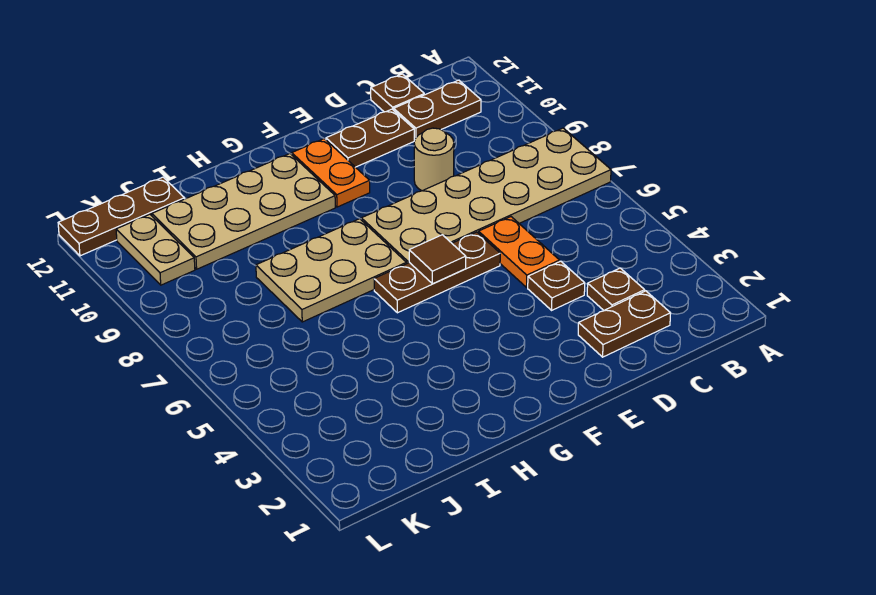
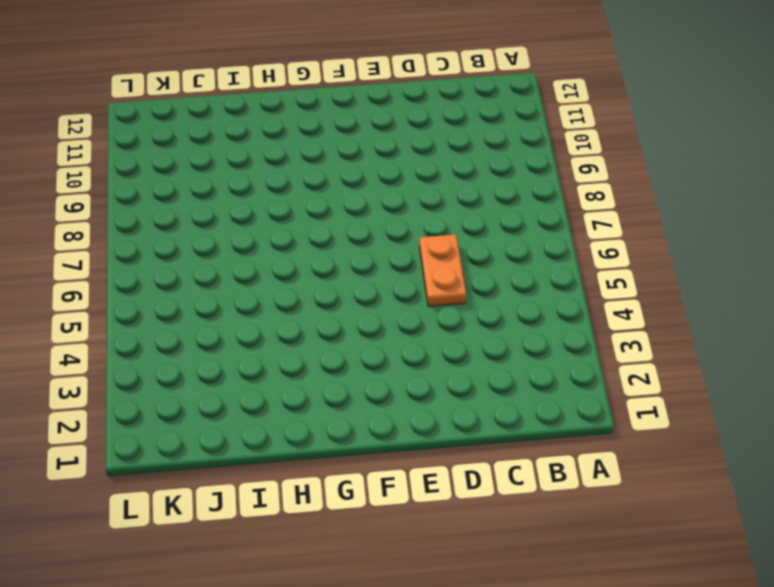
none -> tan plate A7:F8 level 1
none -> brown plate B11:C11 level 1
none -> brown plate C2:D2 level 1

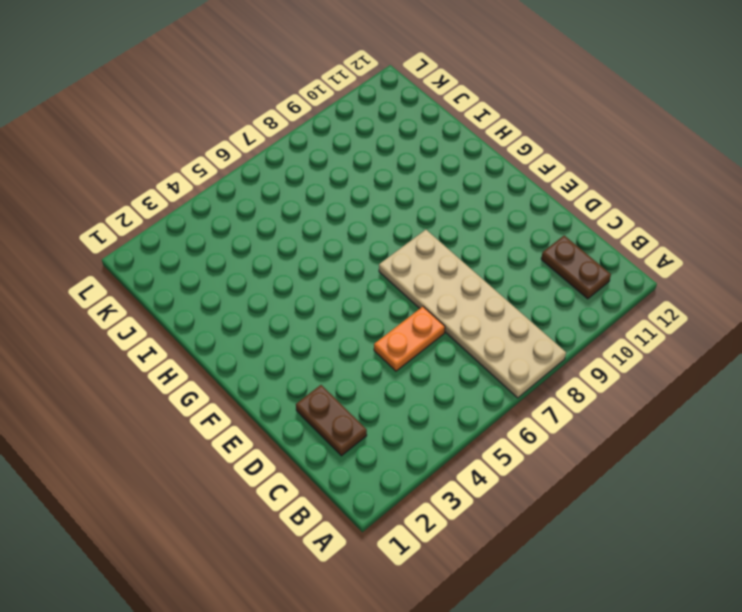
none -> brown plate C3 level 1
none -> brown plate C12 level 1
none -> brown plate D4 level 1

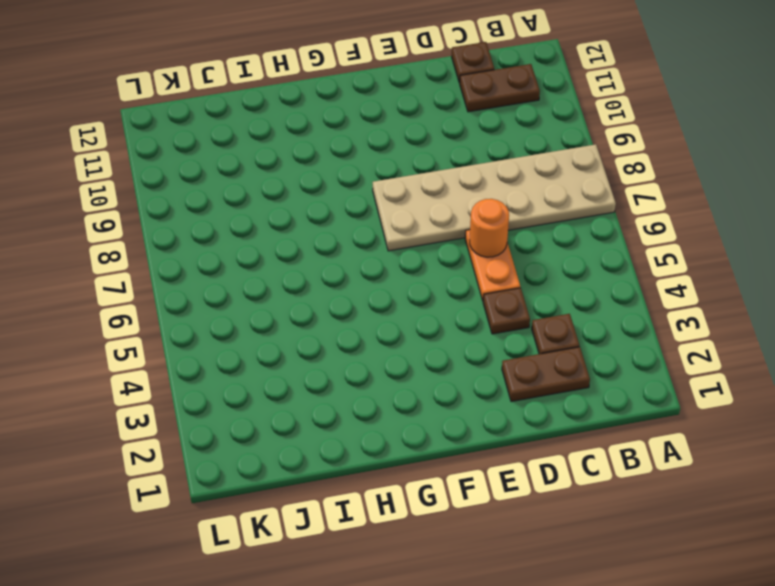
orange round brick D6 level 2 -> none
none -> tan round brick D9 level 1
none -> brown plate D11:E11 level 1
none -> brown plate E6:G6 level 1

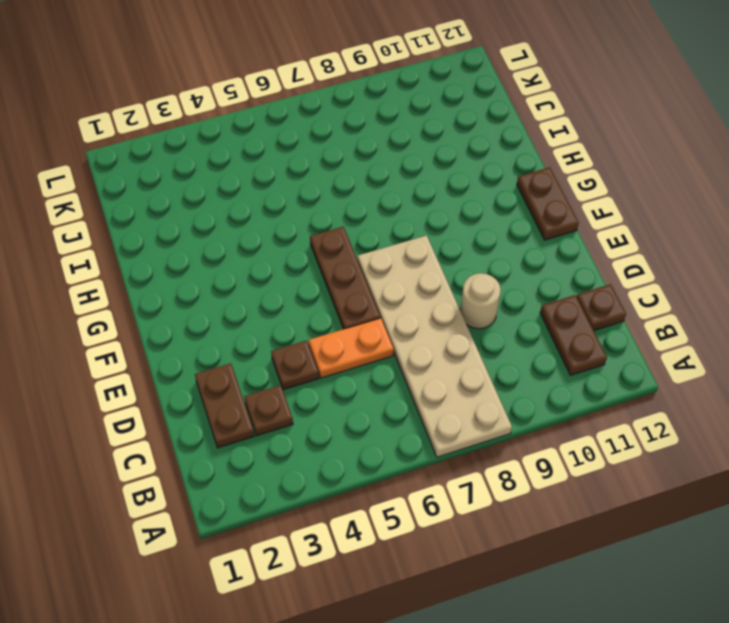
brown plate F12:G12 level 1 -> brown plate D11:E11 level 1
none -> orange plate F10:F11 level 1
none -> tan plate G7:I8 level 1
none -> tan plate G10:J11 level 1

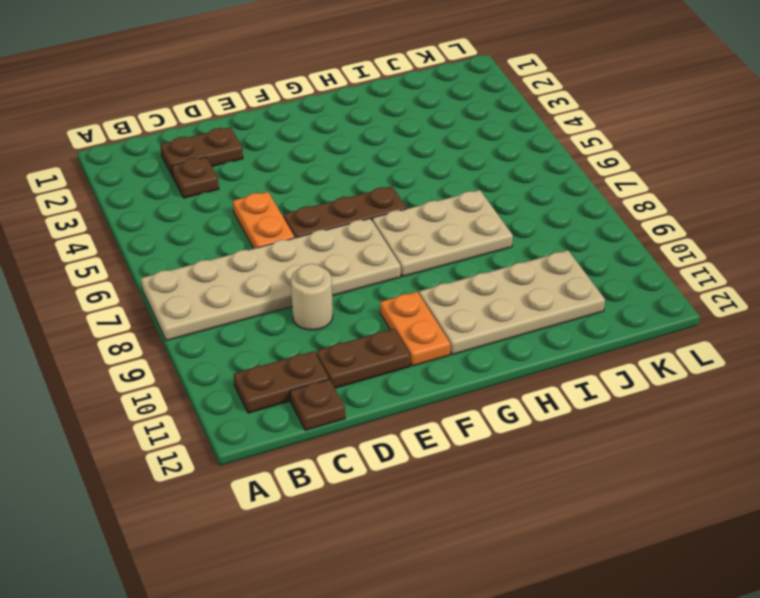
none -> brown plate D4 level 1
none -> brown plate J12:L12 level 1
none -> tan plate K10:K11 level 1

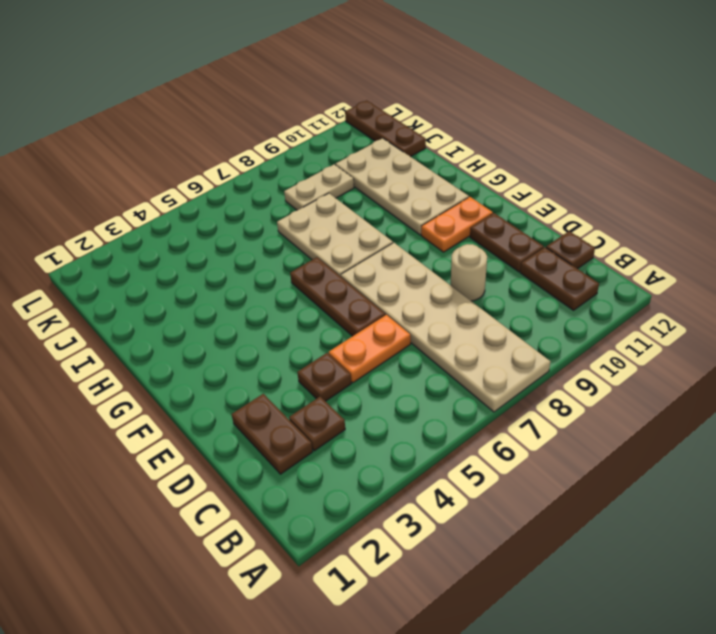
tan plate J8:J9 level 1 -> tan plate K10:K11 level 1
none -> brown tile F6 level 2

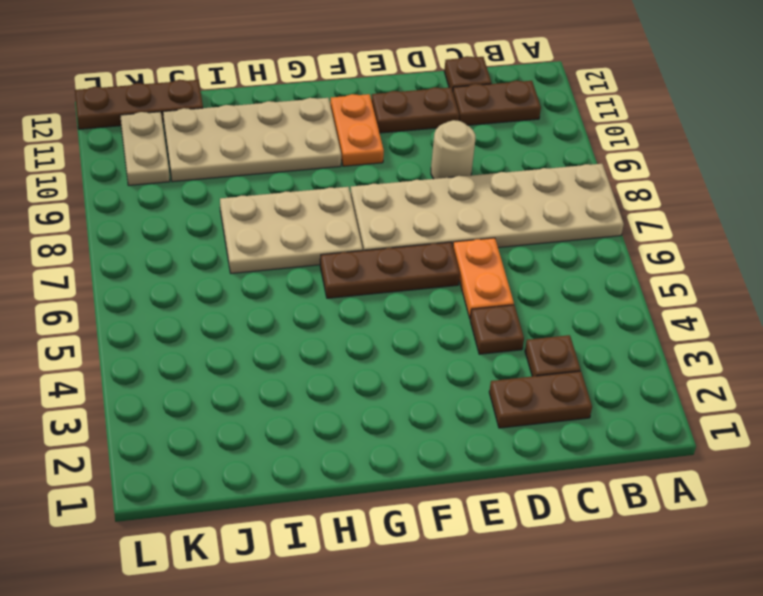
none -> brown tile F6 level 2

